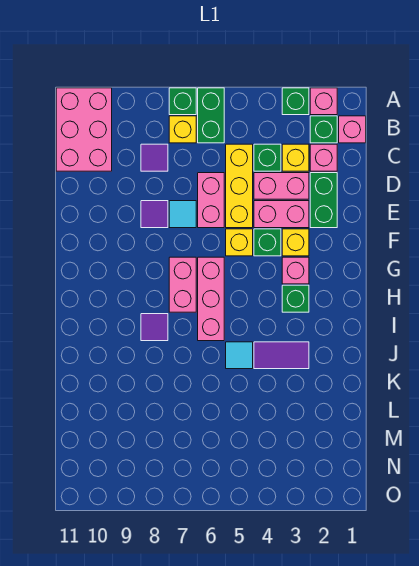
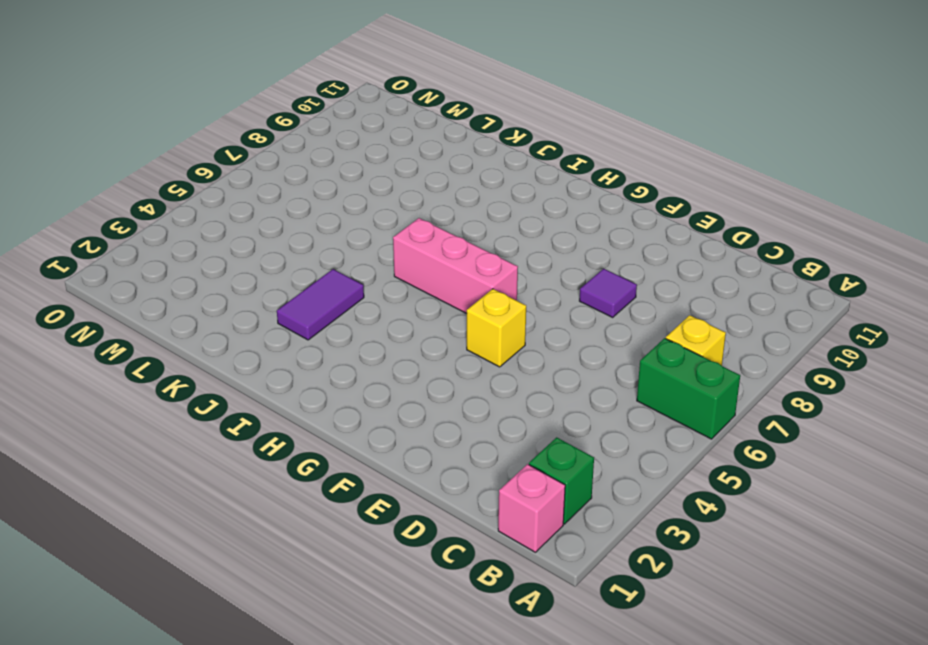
none -> pink brick A2 level 1
none -> green brick A3 level 1
none -> green brick A7 level 1

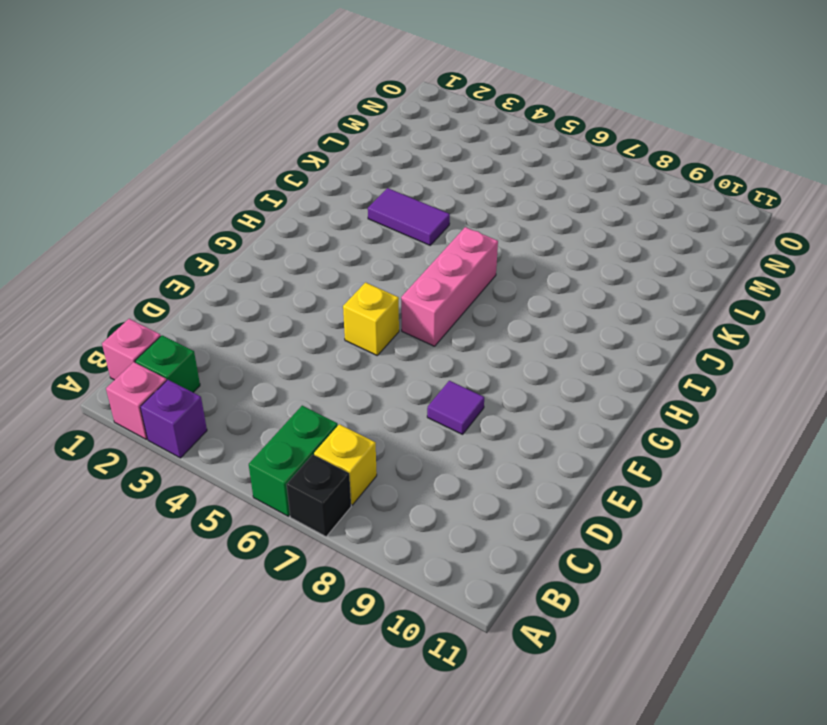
purple brick A3 level 1 -> green brick A3 level 1
black brick A7 level 1 -> green brick A7 level 1
none -> pink brick A10:C11 level 1
none -> pink brick C2 level 1
none -> yellow brick C3 level 1

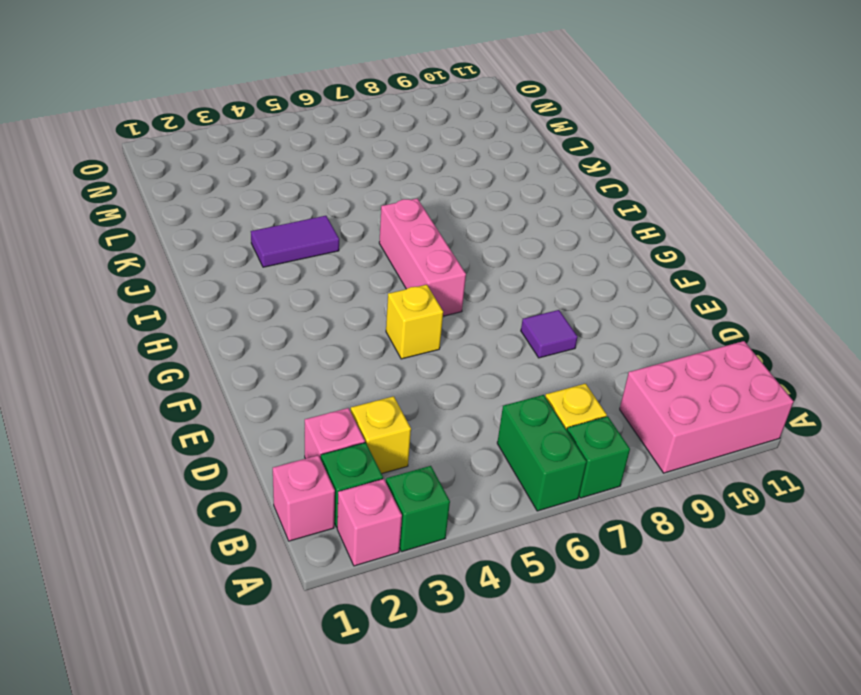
pink brick A9:B11 level 1 -> pink brick A10:C11 level 1
none -> green brick C4 level 1
none -> yellow brick C5:E5 level 1
none -> purple tile C8 level 1

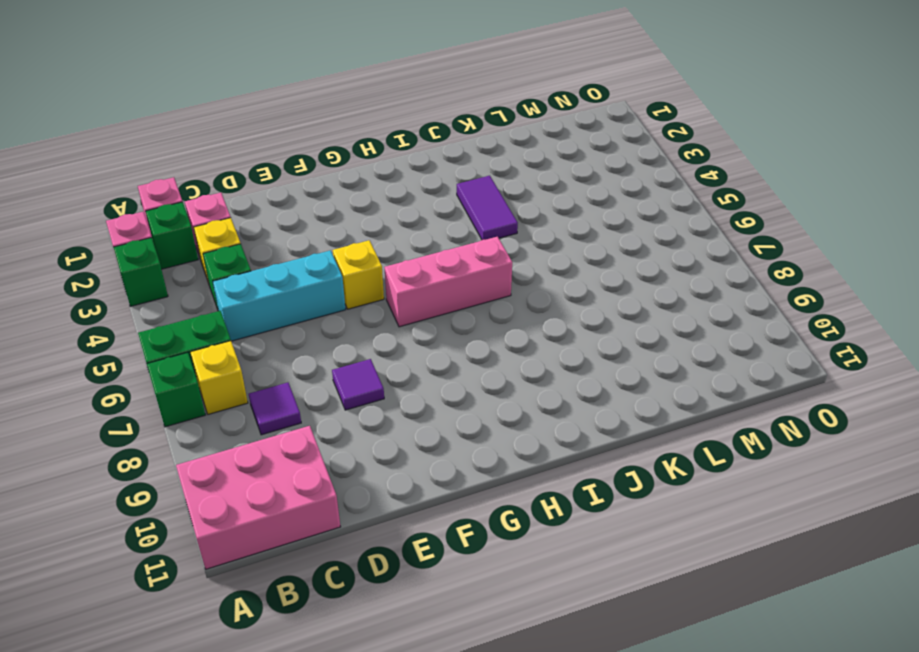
cyan brick C5:E5 level 1 -> yellow brick C5:E5 level 1
none -> green brick D2:E2 level 1
none -> pink brick D3:D4 level 1
none -> pink brick D6:E6 level 1

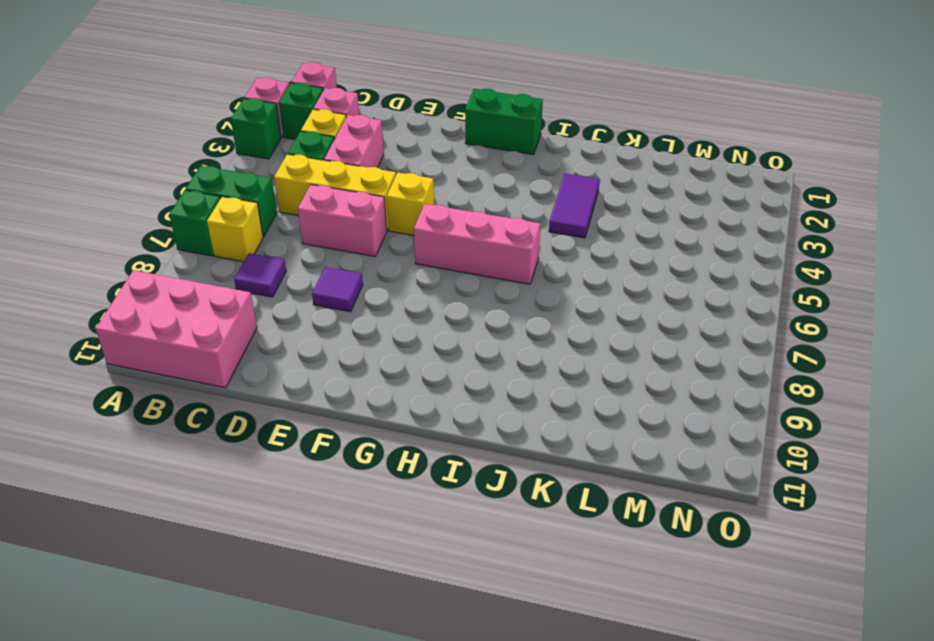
green brick G1:H1 level 1 -> green brick D2:E2 level 1
none -> pink brick E3:E4 level 1
none -> cyan tile E7 level 1
none -> yellow brick F3 level 1

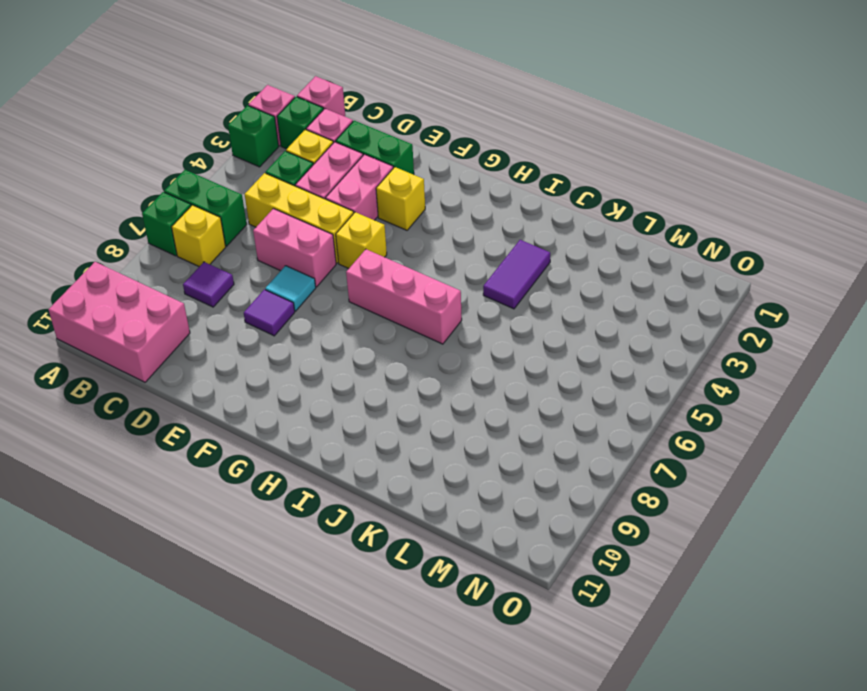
none -> green brick F4 level 1
none -> pink brick G3 level 1
none -> pink brick G7:H7 level 1

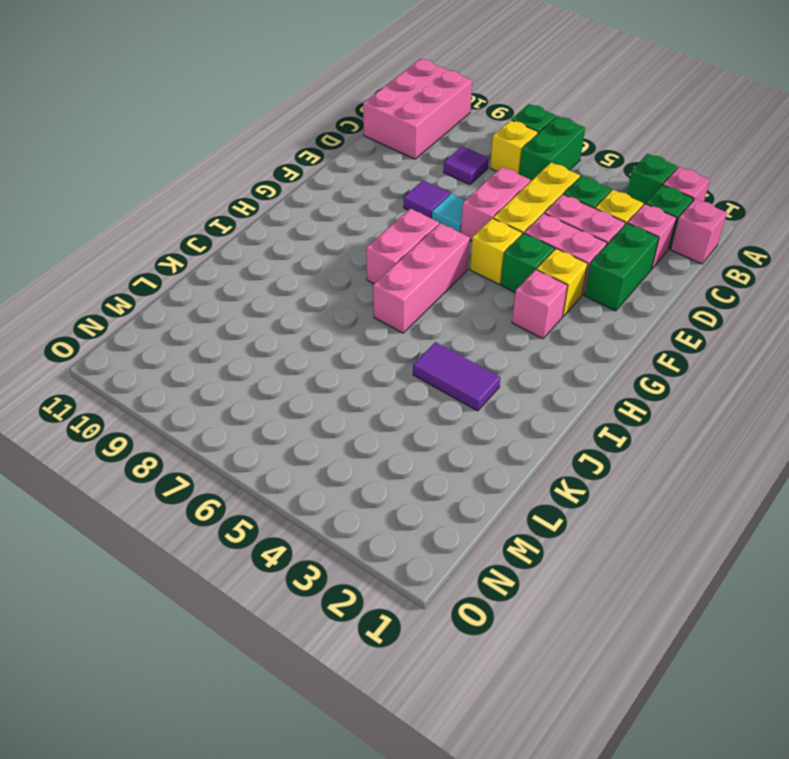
none -> green brick H3 level 1
none -> purple tile I8 level 1
none -> cyan tile J5 level 1

